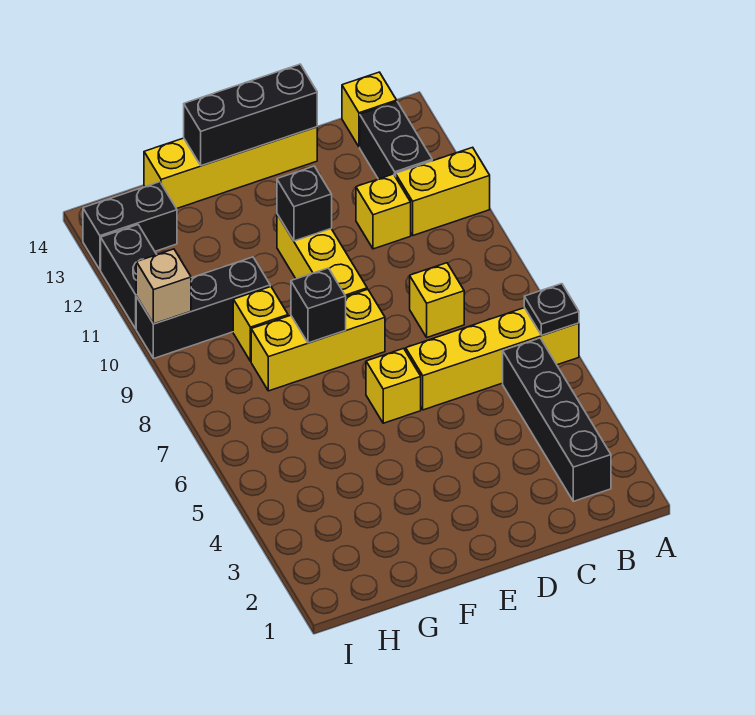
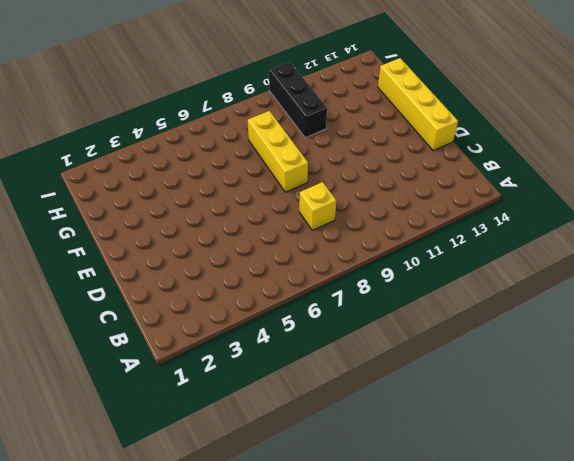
none -> yellow brick A6:D6 level 1
none -> yellow brick A11:B11 level 1
none -> black brick B2:B5 level 1

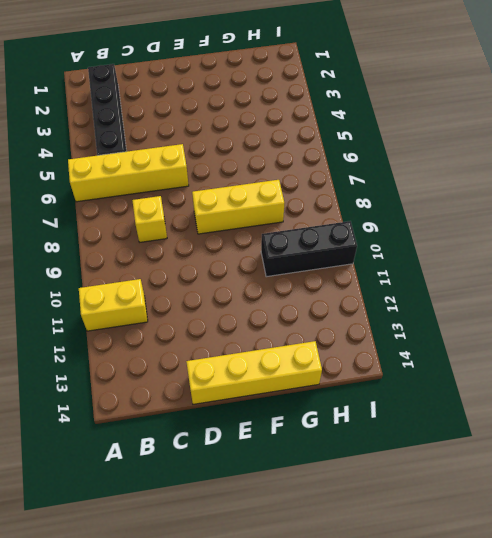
none -> black brick B12:B13 level 1
none -> yellow brick B14 level 1
none -> yellow brick C11 level 1

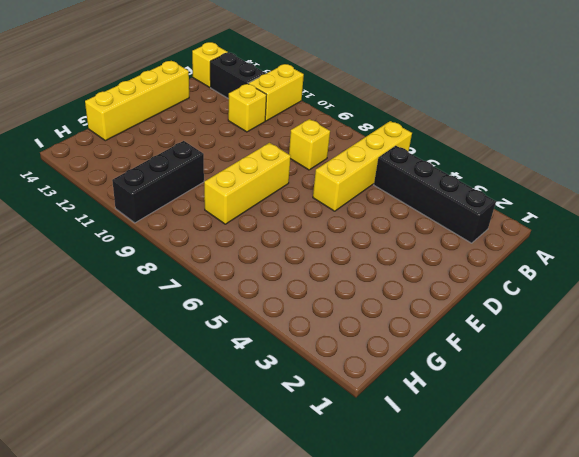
none -> yellow brick E6 level 1
none -> yellow brick E9:E11 level 1
none -> yellow brick G9 level 1

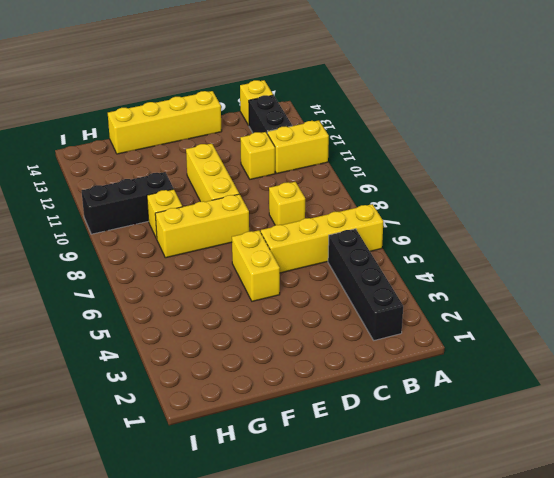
yellow brick E5:E6 level 1 -> yellow brick E6 level 1
none -> black brick H13:I13 level 1
none -> black brick I11:I12 level 1
none -> black plate A6 level 2

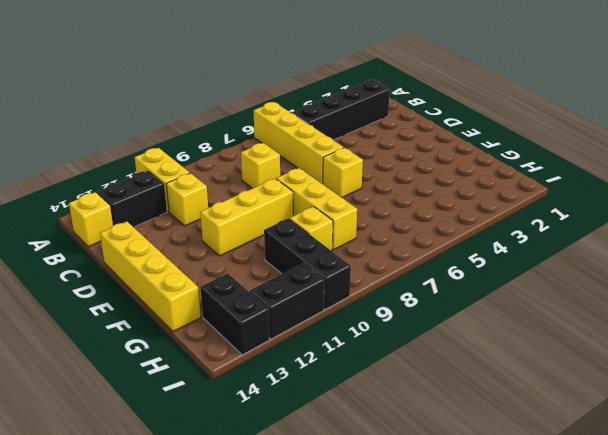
none -> black plate A6 level 2
none -> black brick D14:F14 level 2
none -> black brick E11 level 2

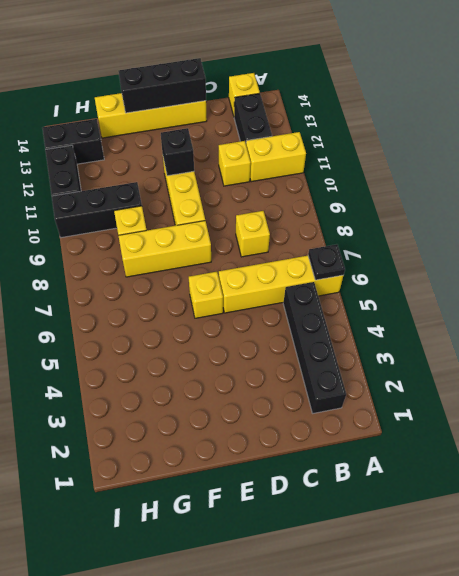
none -> black brick F8 level 2
none -> tan brick I10 level 2

